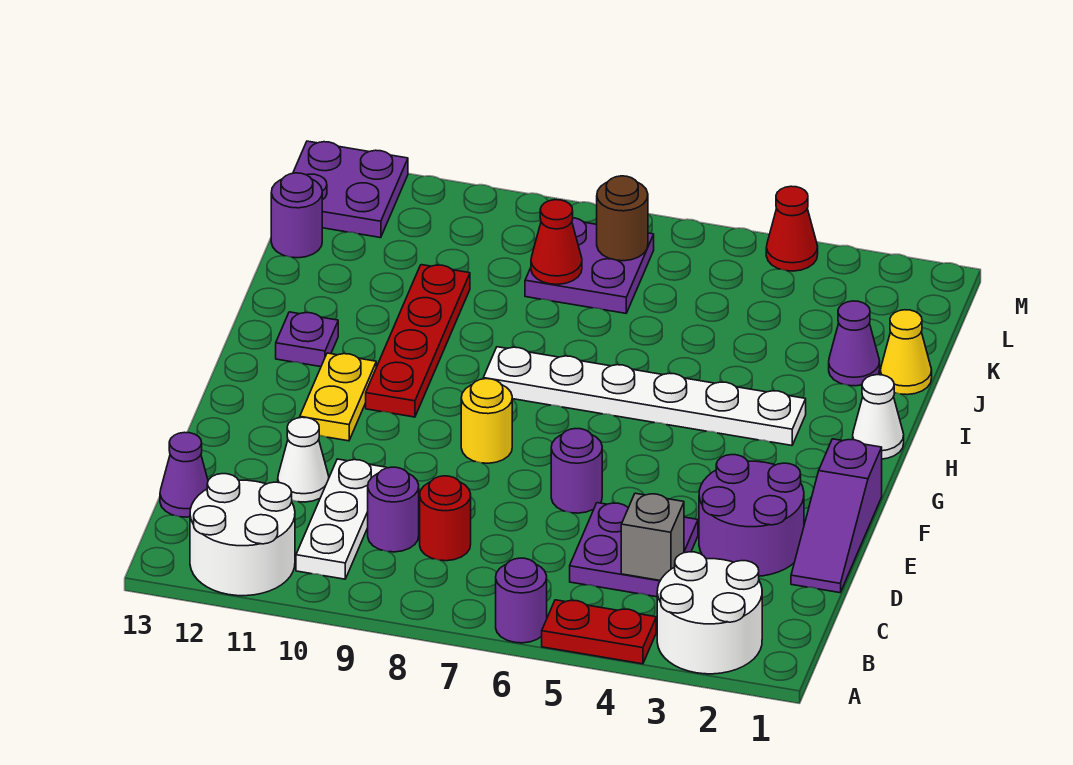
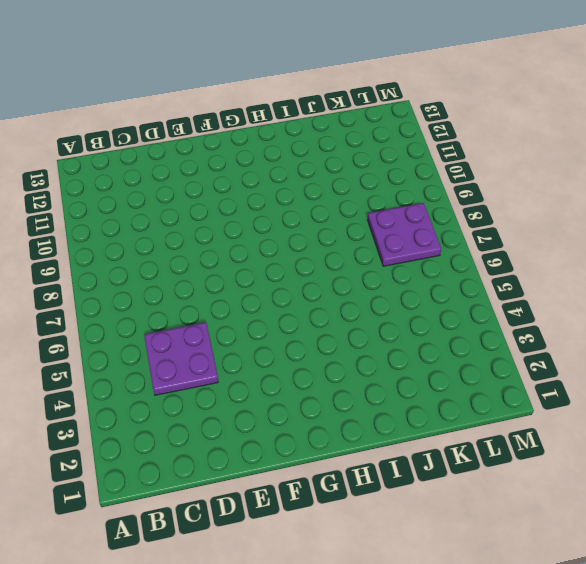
none -> white round brick A2:B3 level 1
none -> red plate A4:A5 level 1
none -> purple round brick A6 level 1

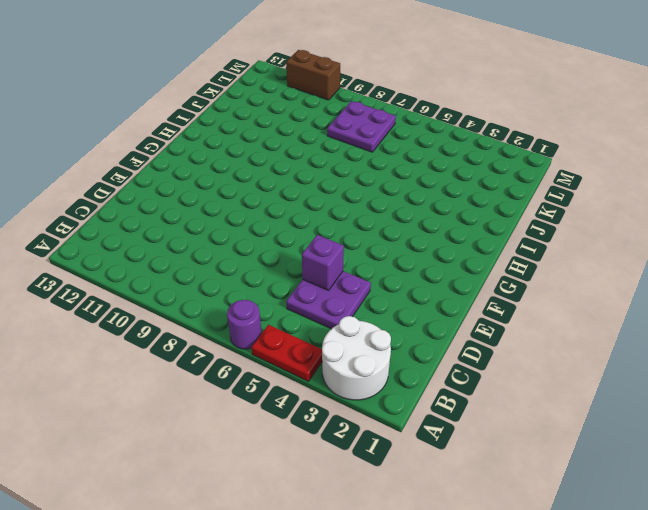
purple brick D5 level 2 -> none
brown brick M10:M11 level 1 -> none
none -> white round brick A11:B12 level 1
none -> white plate B10:D10 level 1
none -> red round brick C8 level 1

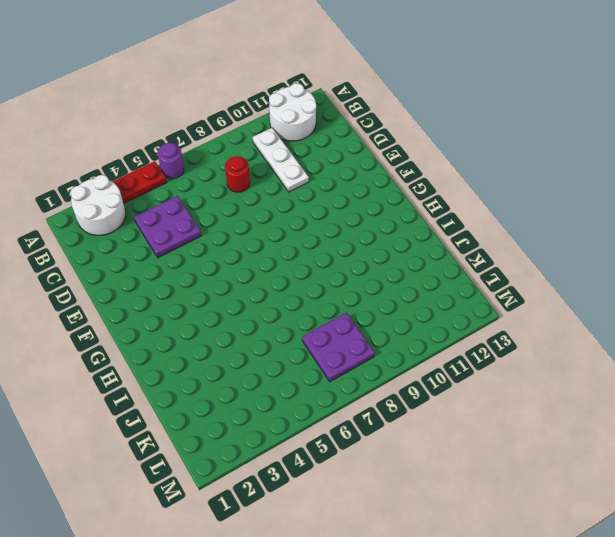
none -> purple round brick C9 level 1
none -> purple cone C13 level 1
none -> purple slope D1:F1 level 1 top F

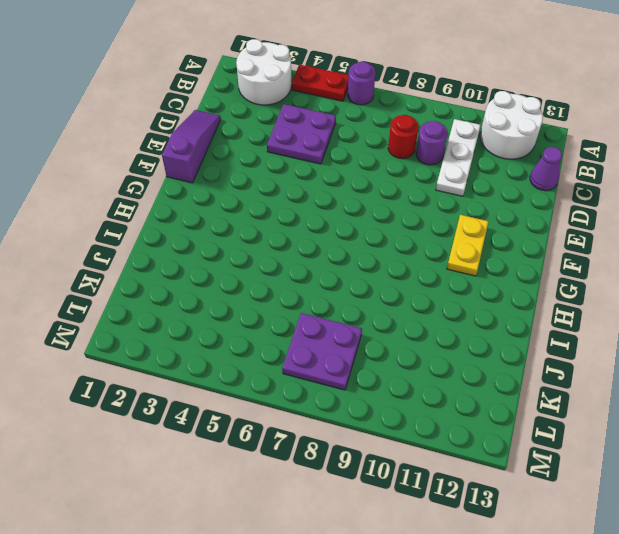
none -> purple round brick D2:E3 level 1
none -> white cone D11 level 1
none -> purple round brick E6 level 1

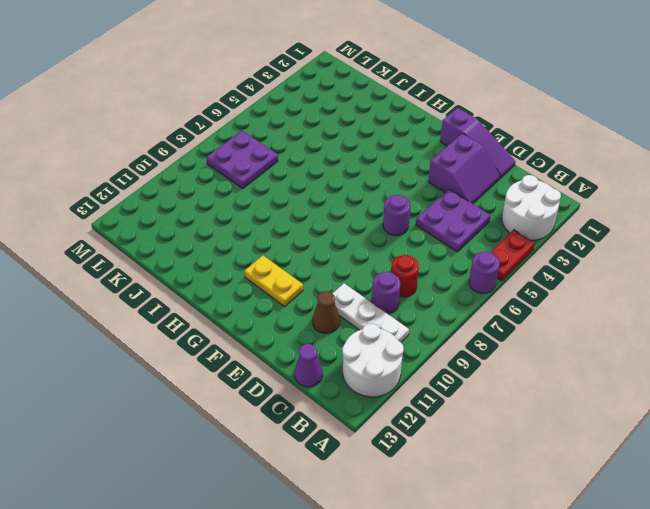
purple slope D2:E3 level 1 top E -> purple round brick D2:E3 level 1
brown cone D11 level 1 -> white cone D11 level 1
none -> yellow round brick F8 level 1
none -> red plate G10:J10 level 1
none -> white cone H1 level 1

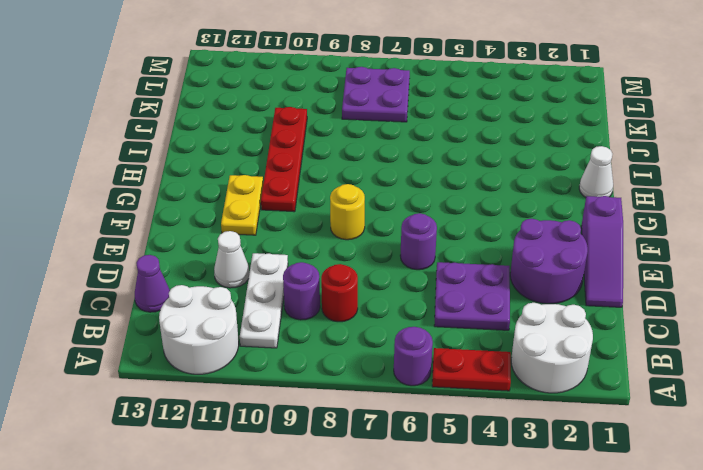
none -> white plate H3:H8 level 1
none -> purple plate H12 level 1
none -> yellow cone J1 level 1

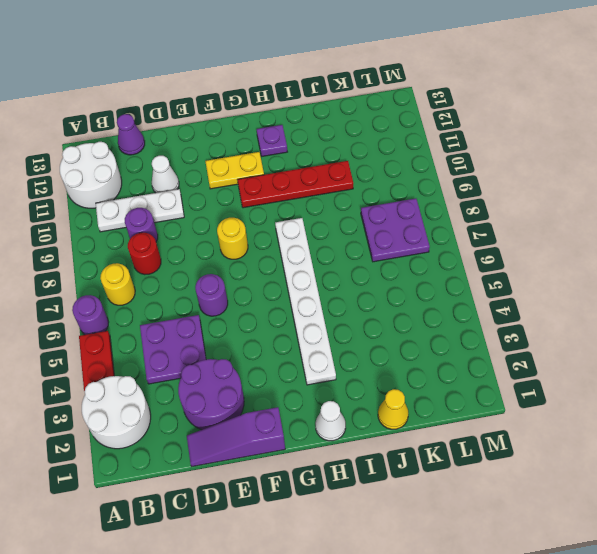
yellow round brick B7 level 1 -> none
none -> purple cone J2 level 1
none -> purple round brick K13 level 1
none -> purple plate L12:M13 level 1

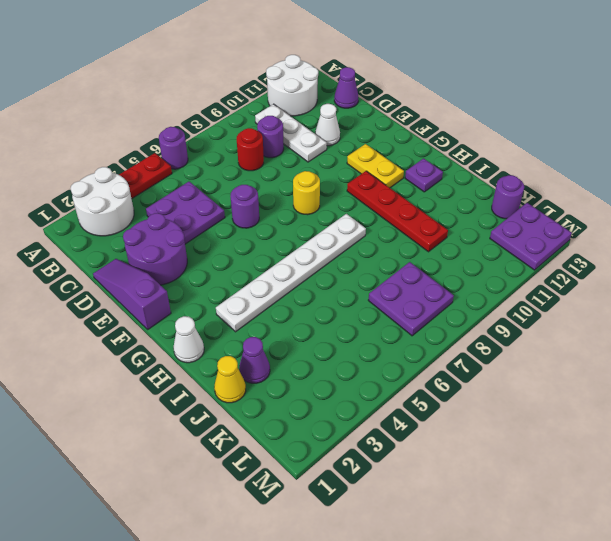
none -> red cone M4 level 1
none -> grey brick C4 level 2
none -> red cone K8 level 2

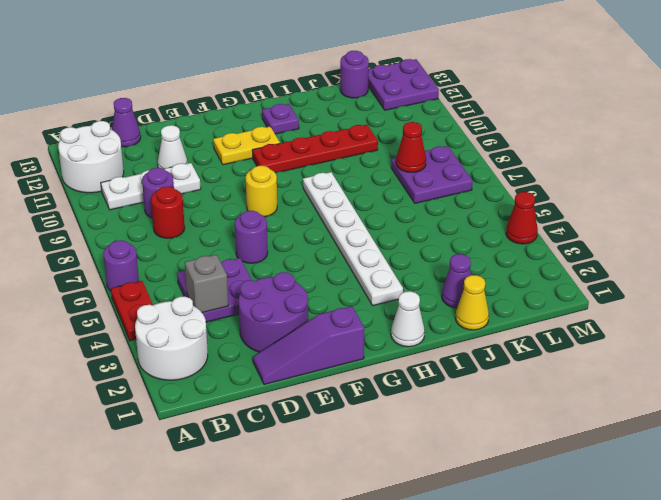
none -> brown round brick L7 level 2

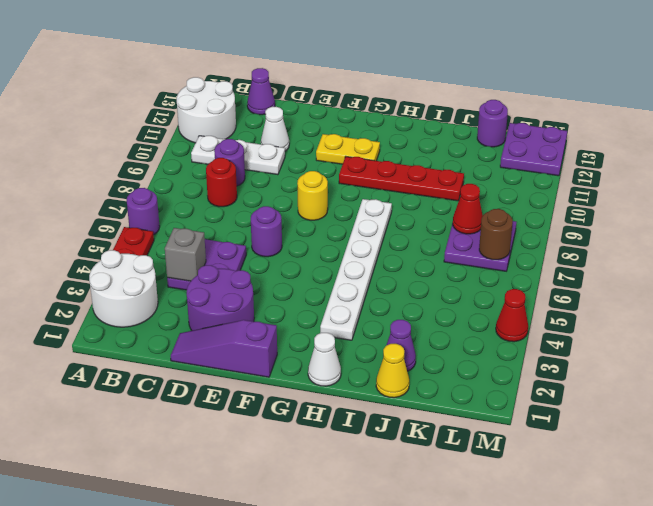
none -> purple plate H12 level 1

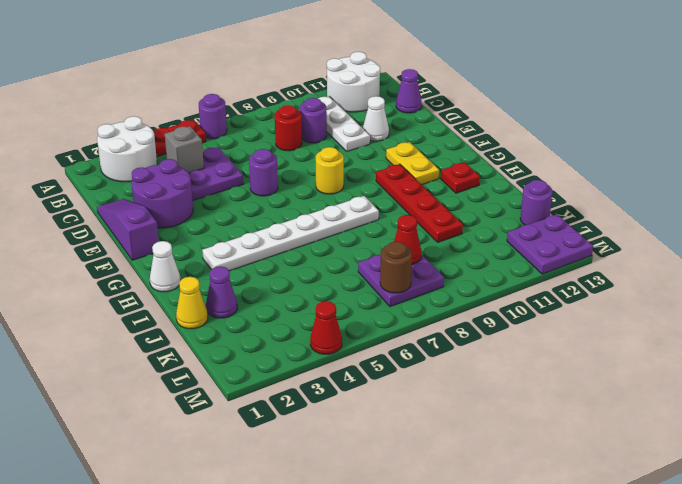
red plate H12 level 1 -> purple plate H12 level 1

